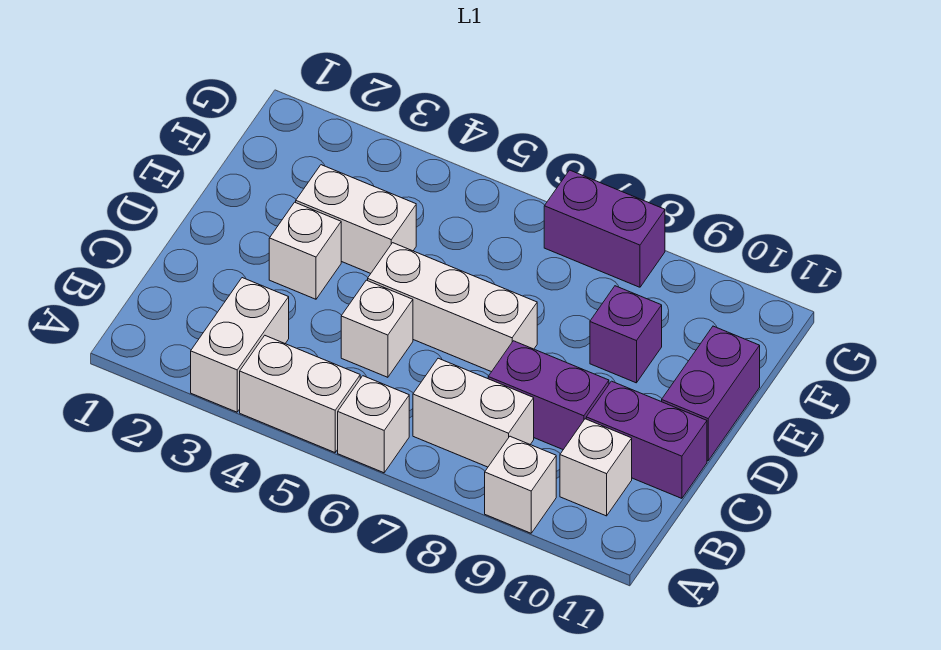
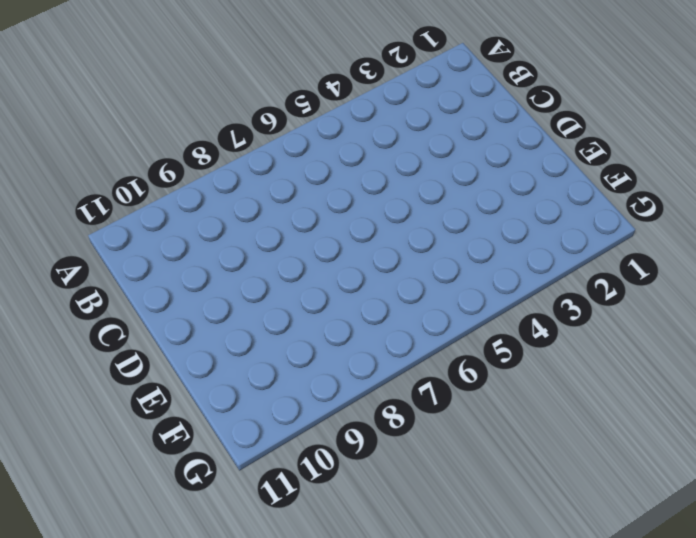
none -> white brick A3:B3 level 1
none -> white brick A4:A5 level 1
none -> white brick A6 level 1

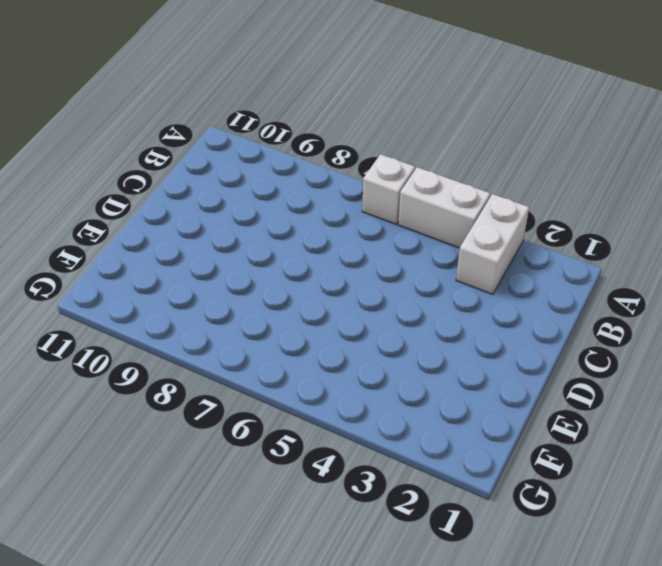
none -> white brick A9 level 1
none -> white brick B7:B8 level 1
none -> white brick B10 level 1

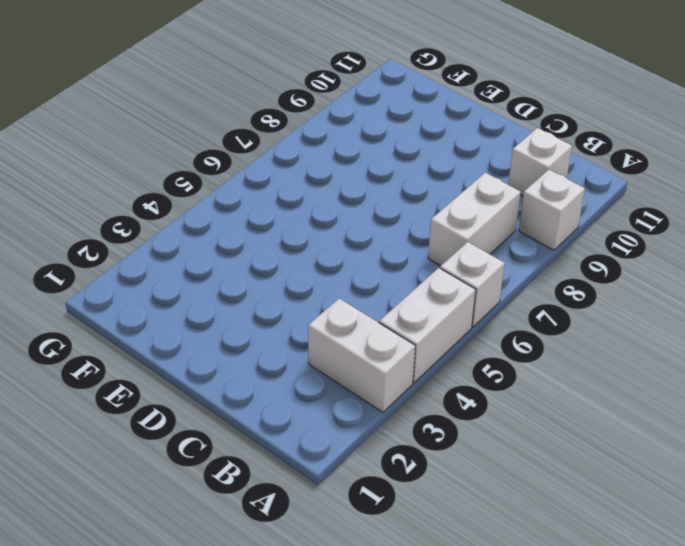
none -> white brick C5 level 1
none -> purple brick C8:C9 level 1
none -> purple brick C10:C11 level 1

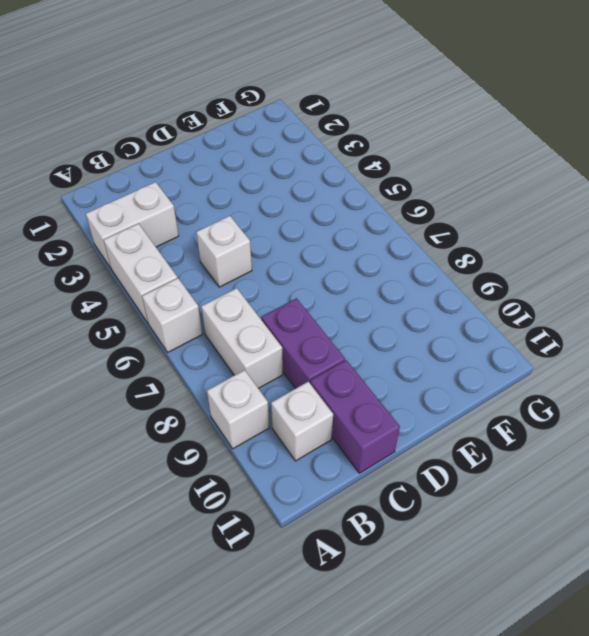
none -> white brick D3 level 1
none -> white brick D5:D7 level 1
none -> purple brick D11:E11 level 1

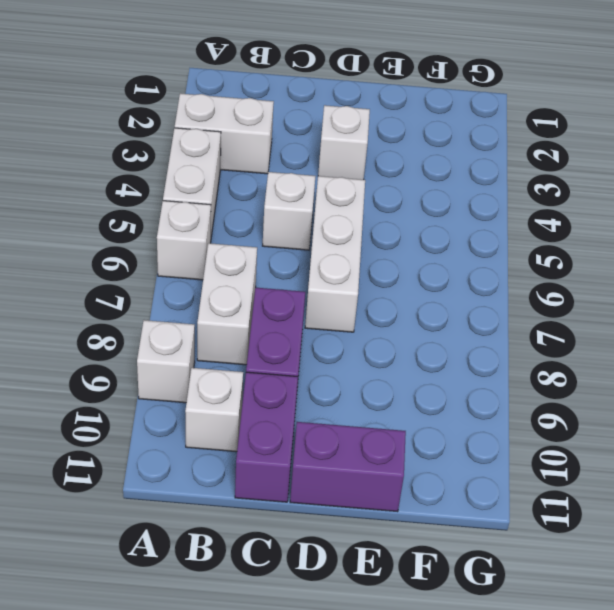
none -> white brick E3:E4 level 1
none -> purple brick E9 level 1
none -> purple brick G7:G8 level 1

